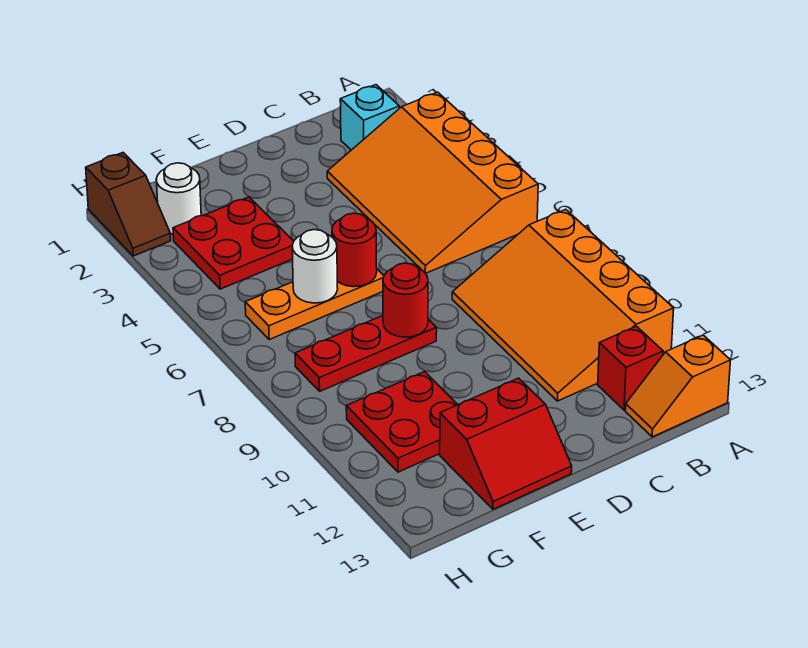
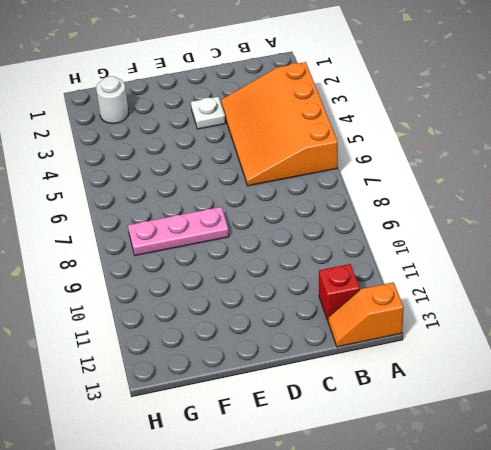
white plate D3 level 1 -> none
pink plate E8:G8 level 1 -> red plate E8:G8 level 1
none -> orange slope A8:C11 level 1 top A
none -> cyan brick B2 level 1
none -> orange plate E6:G6 level 1

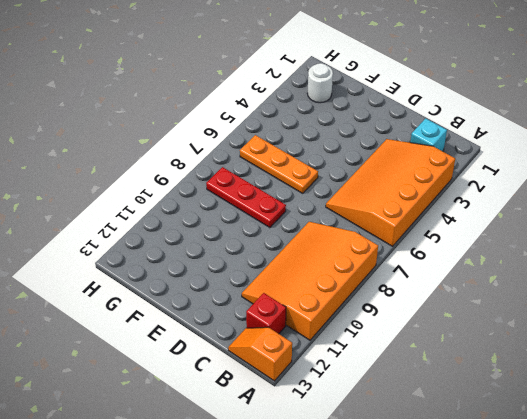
none -> red slope E12:F13 level 1 top 12
none -> red plate F3:G4 level 1
none -> red plate F10:G11 level 1

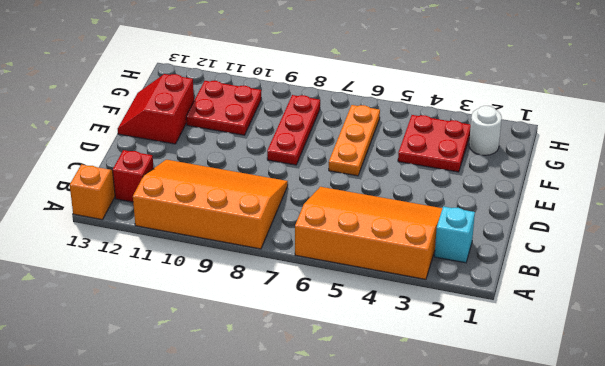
none -> brown slope H1:H2 level 1 top 1
none -> red round brick E6 level 2
none -> red round brick E8 level 2

